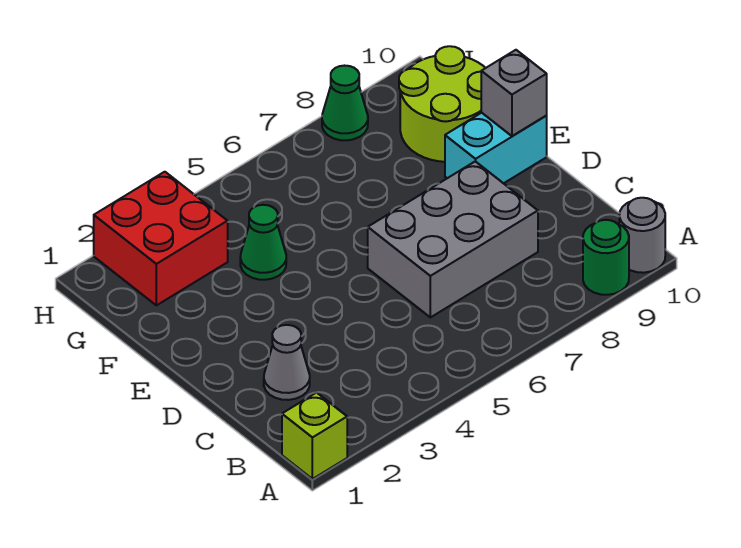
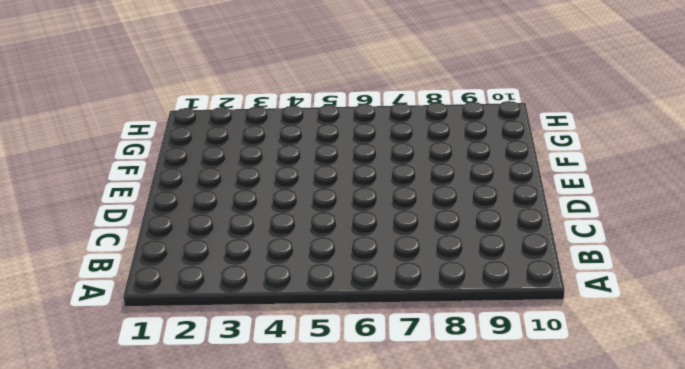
none -> lime brick A1 level 1
none -> green round brick A9 level 1

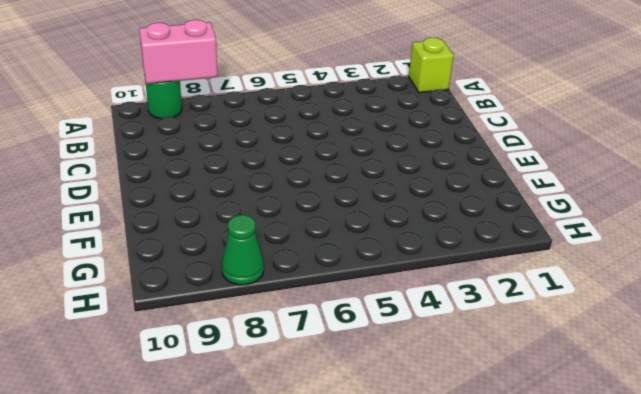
pink brick A8:A9 level 2 -> none
none -> grey round brick A10 level 1
none -> grey cone C2 level 1

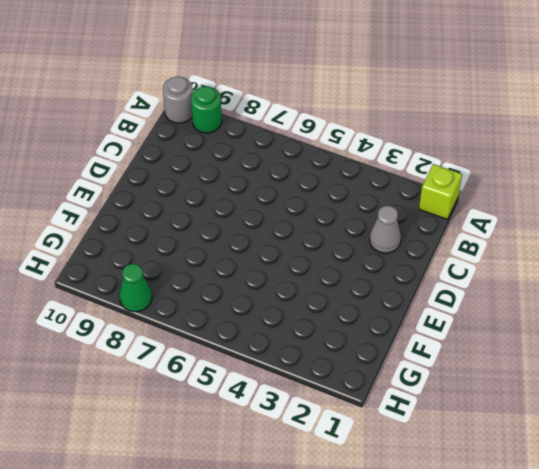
none -> grey brick C6:D8 level 1
none -> cyan brick E9:E10 level 1

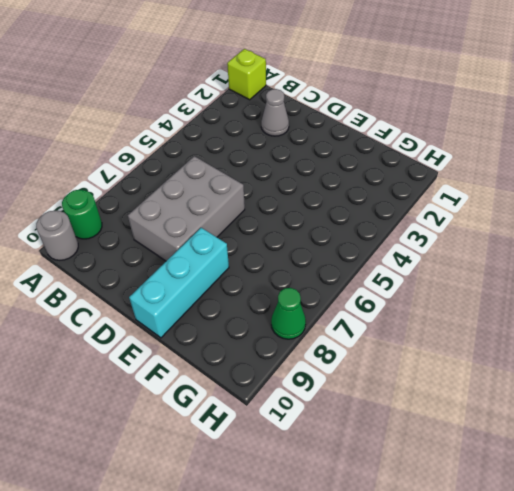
cyan brick E8:E10 level 1 -> cyan brick E9:E10 level 1
none -> green cone F4 level 1
none -> lime round brick F9:G10 level 1

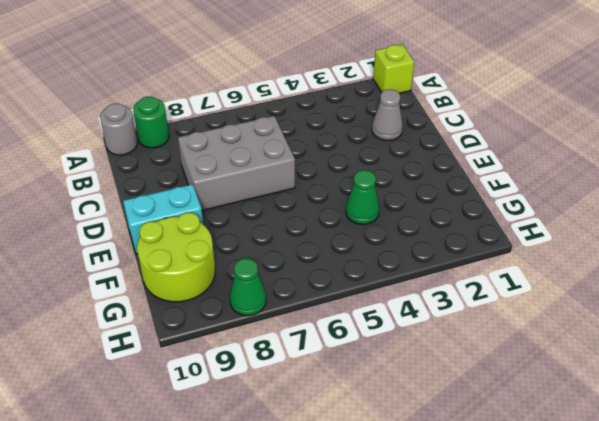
none -> red brick G2:H3 level 1
none -> grey brick E10 level 2

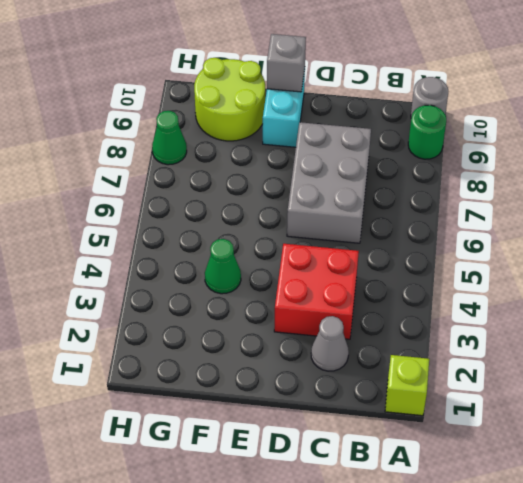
red brick C3:D4 level 1 -> red brick G2:H3 level 1

